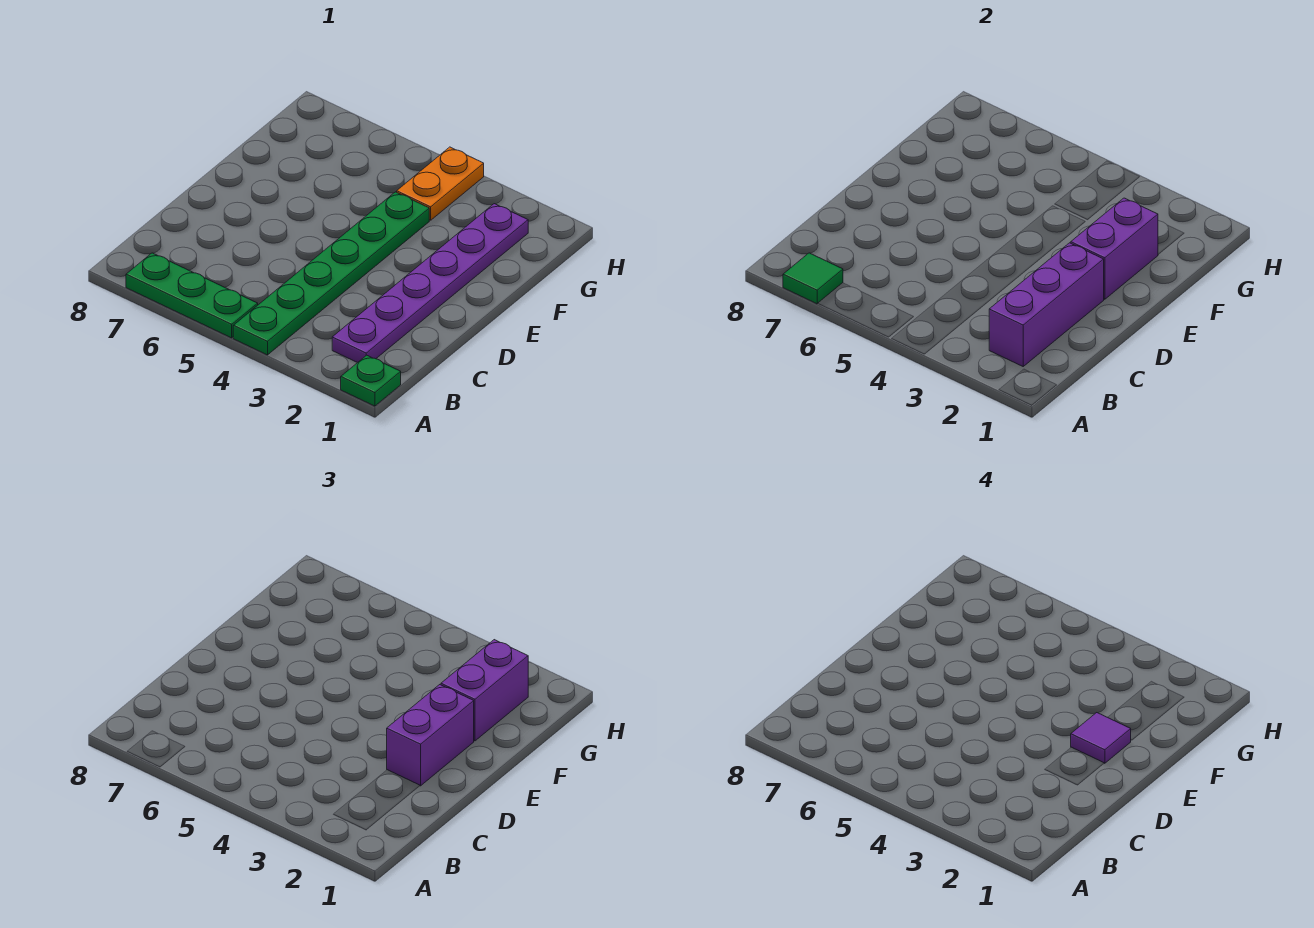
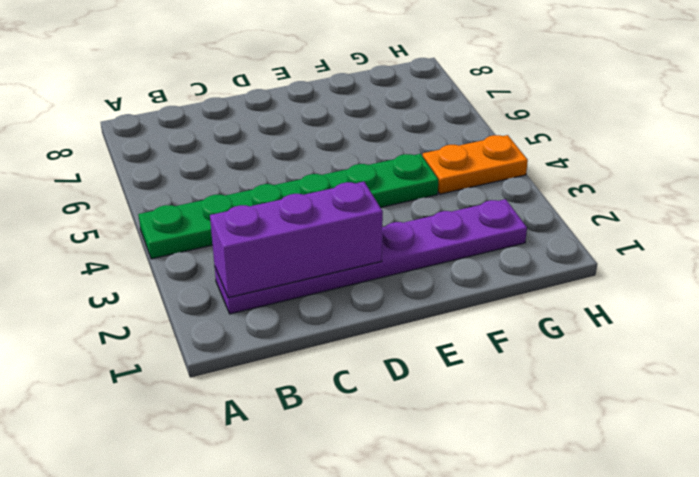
none -> green plate A1 level 1
none -> green plate A5:A7 level 1

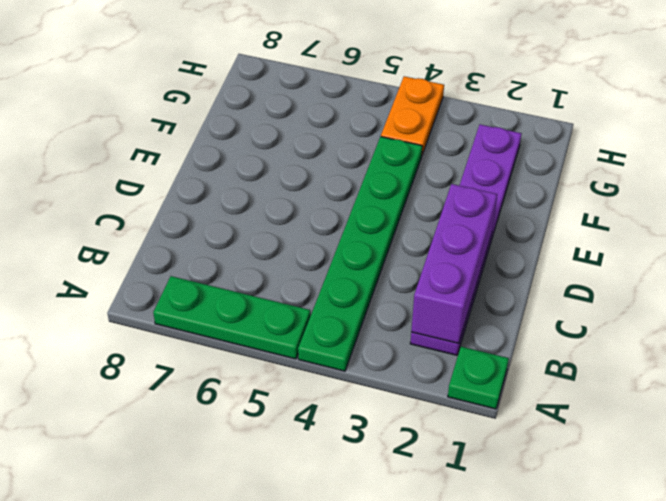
none -> green tile A7 level 2
none -> purple brick E2:F2 level 2

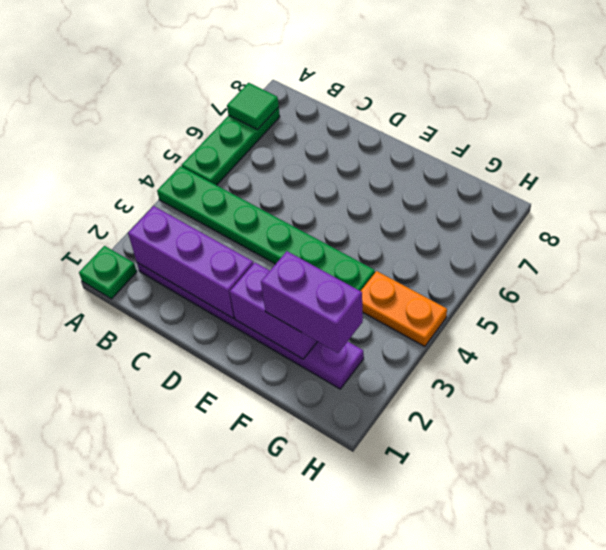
none -> purple brick D2:E2 level 3
none -> purple tile E2 level 4

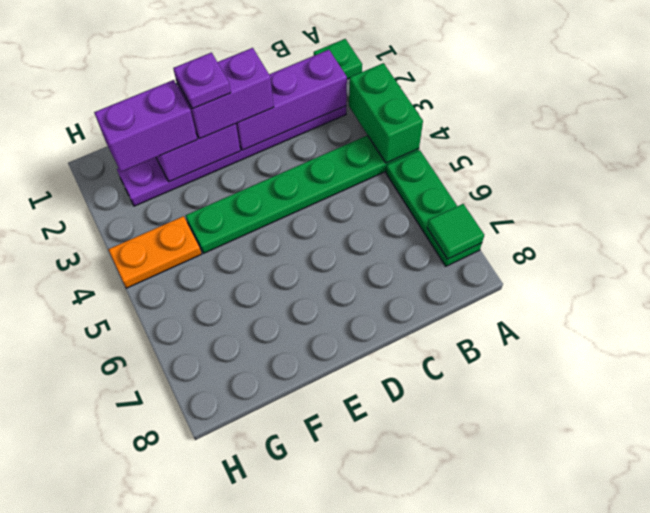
green brick A3:A4 level 2 -> none
purple plate E2 level 4 -> purple tile E2 level 4

